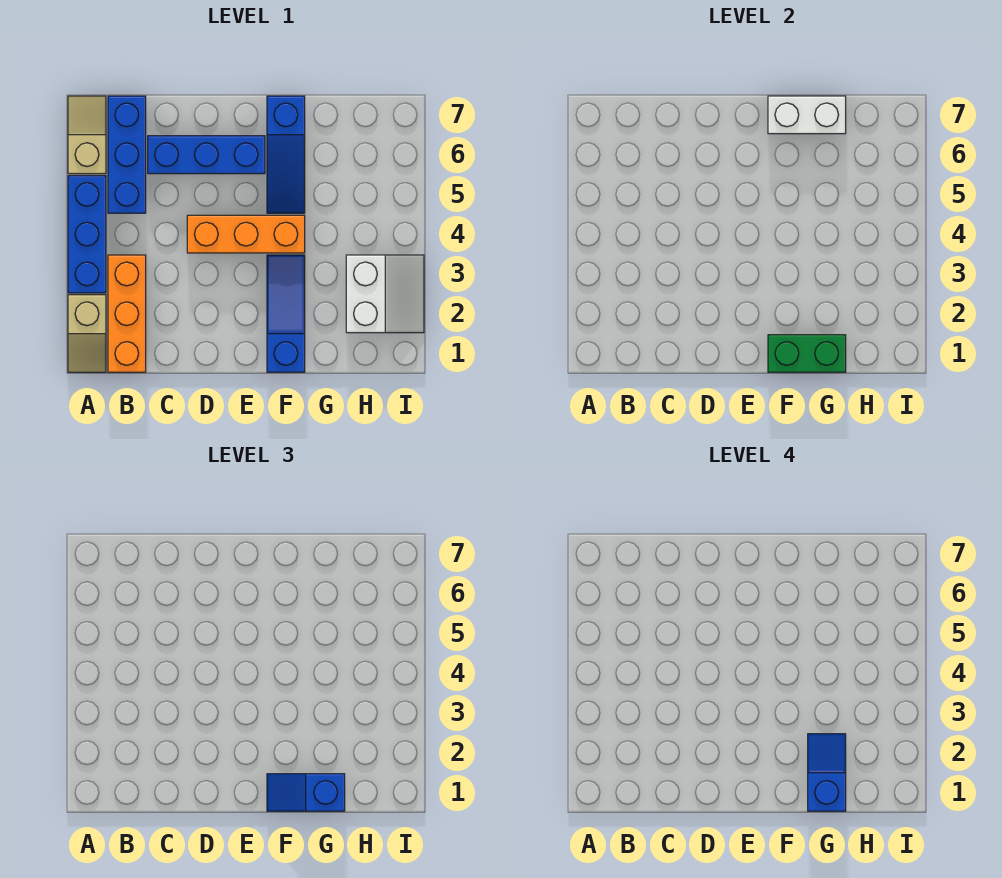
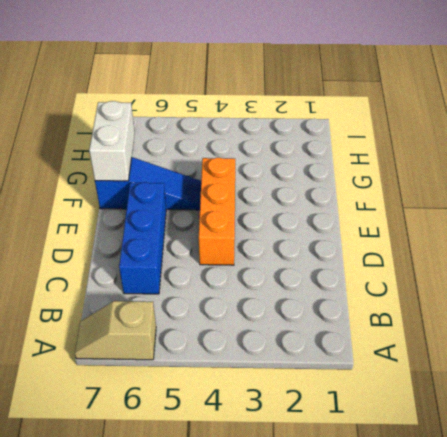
none -> tan slope A1:A2 level 1 top 2
none -> blue brick A3:A5 level 1
none -> orange brick B1:B3 level 1

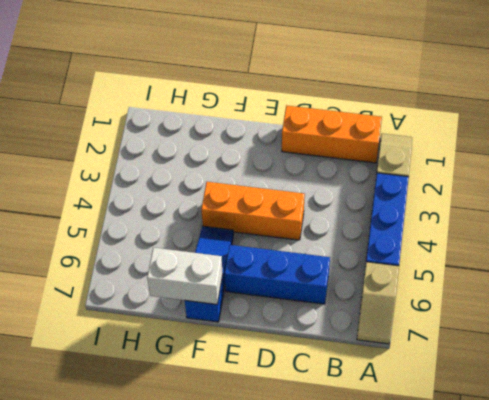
orange brick B1:D1 level 1 -> orange brick B1:B3 level 1
none -> blue brick B5:B7 level 1
none -> blue slope F1:F3 level 1 top 1
none -> white slope H2:I3 level 1 top H

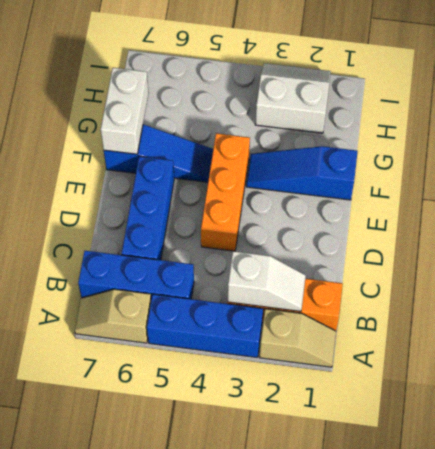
white slope B2:B3 level 2 top 3 -> none
none -> green brick F1:G1 level 2
none -> blue slope F1:G1 level 3 top G
none -> blue slope G1:G2 level 4 top 1

